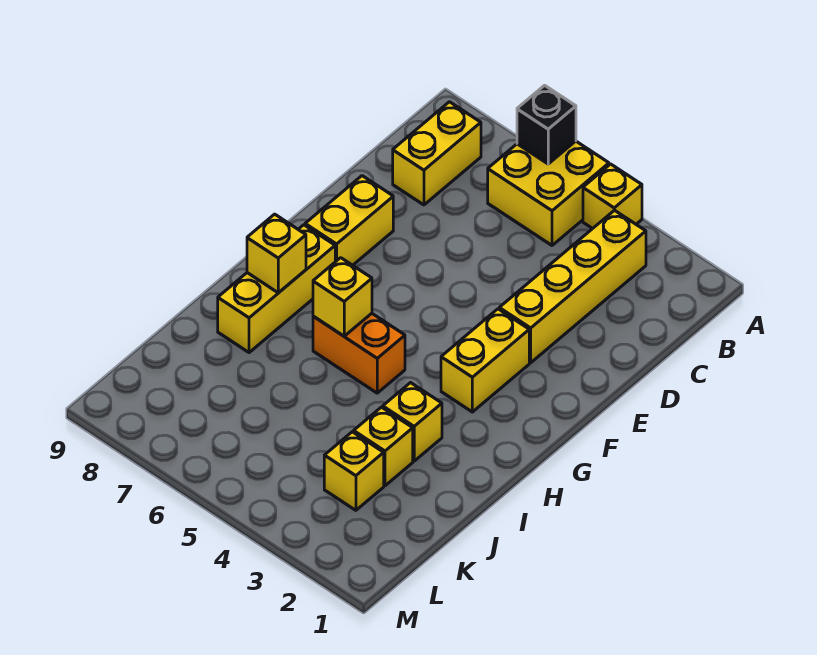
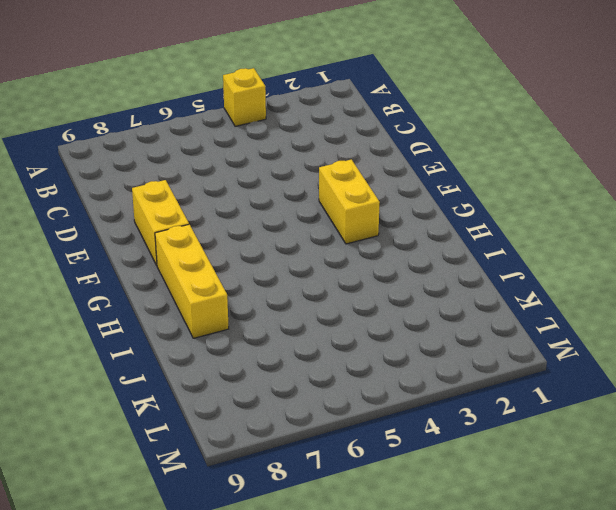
none -> yellow brick A5:B6 level 1
none -> yellow brick B3:E3 level 1
none -> yellow brick B8:C8 level 1

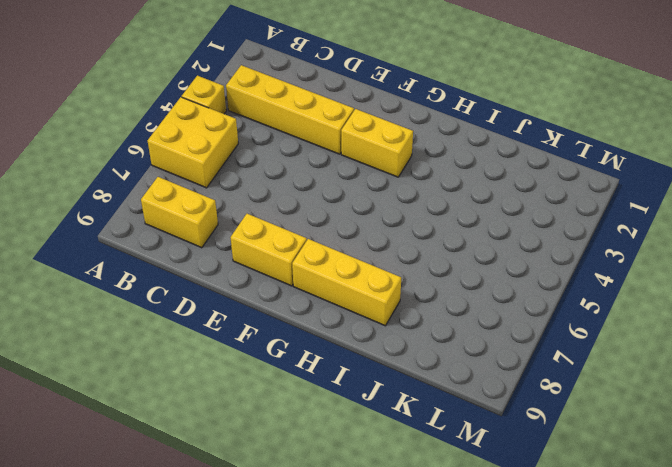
none -> orange brick H5:H6 level 1
none -> yellow brick I3 level 1
none -> yellow brick J3 level 1

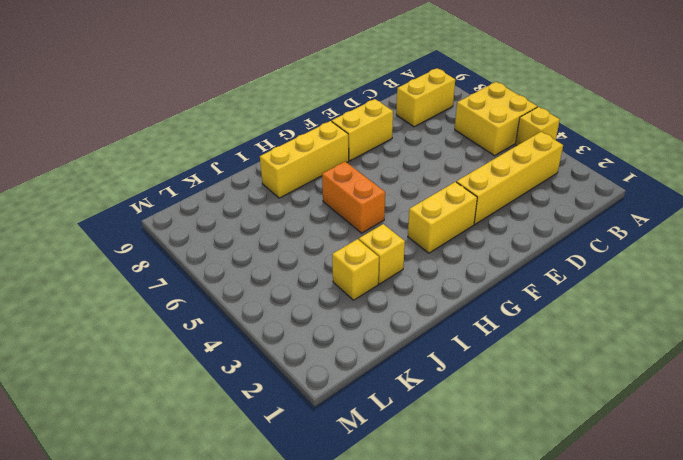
none -> yellow brick K3 level 1
none -> black brick A6 level 2
none -> yellow brick H6 level 2

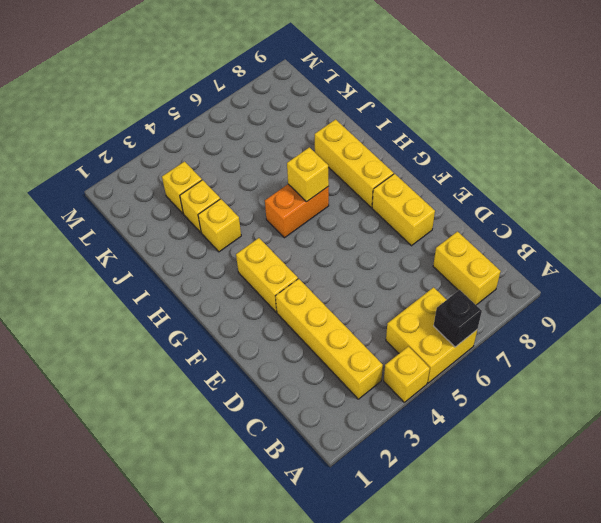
none -> yellow brick H8 level 2

